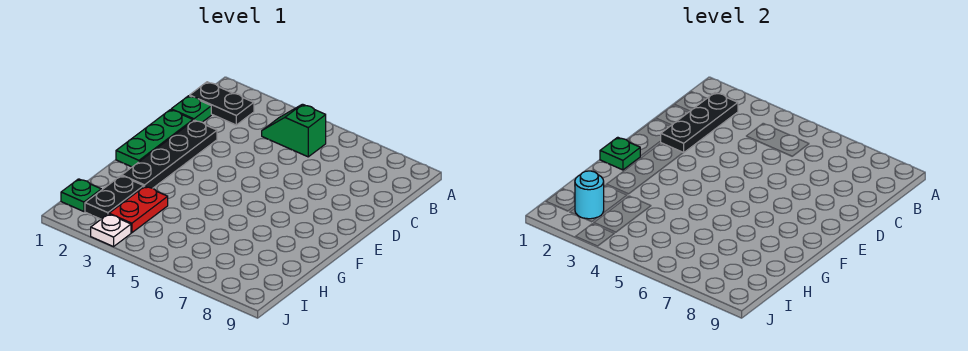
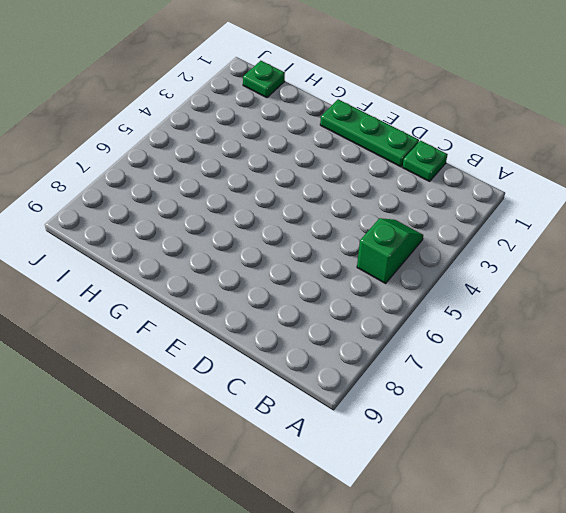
none -> black plate B1:B2 level 1
none -> black plate D2:G2 level 1
none -> black plate H2:I2 level 1

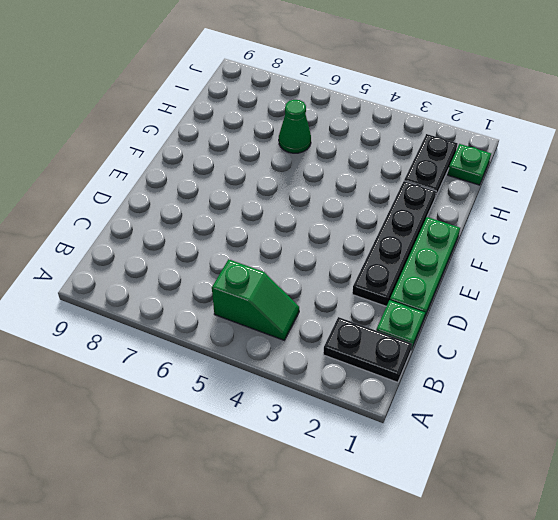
green cone H6 level 1 -> none
none -> red plate H3:I3 level 1
none -> white plate J3 level 1
none -> black plate B2:D2 level 2

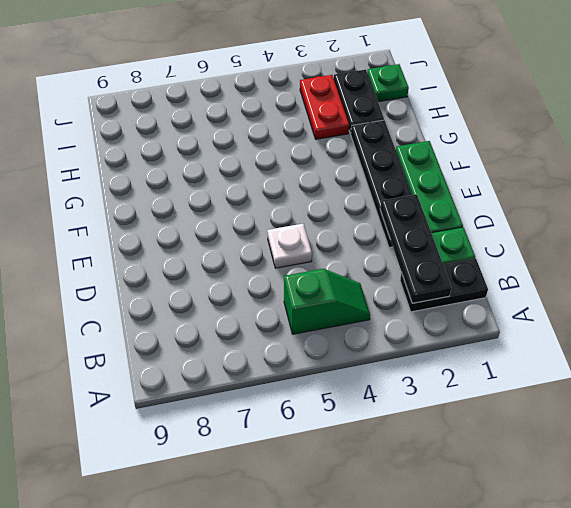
white plate D5 level 1 -> white plate J3 level 1
none -> green plate F1 level 2
none -> cyan round brick I2 level 2

